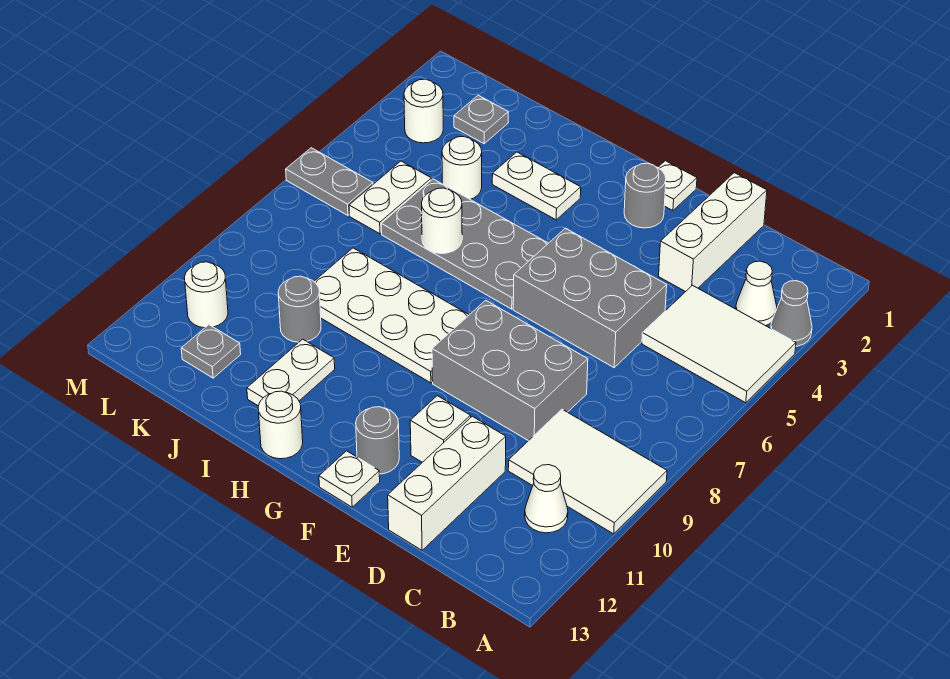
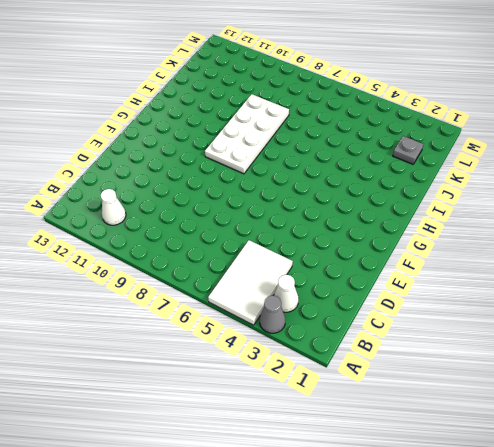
none -> white tile A9:C10 level 1
none -> white brick D1:D3 level 1
none -> grey brick D5:F6 level 1

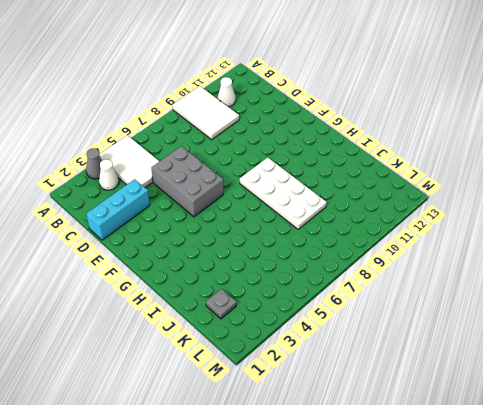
cyan brick D1:D3 level 1 -> white brick D1:D3 level 1
none -> grey brick D8:F9 level 1
none -> white brick D11:D13 level 1
none -> white brick E11 level 1

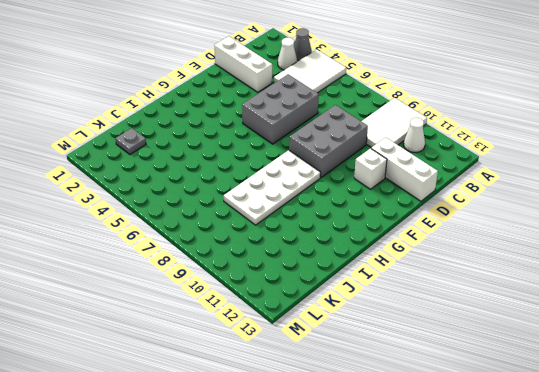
none -> white plate F1 level 1
none -> grey round brick F2 level 1
none -> grey round brick F12 level 1

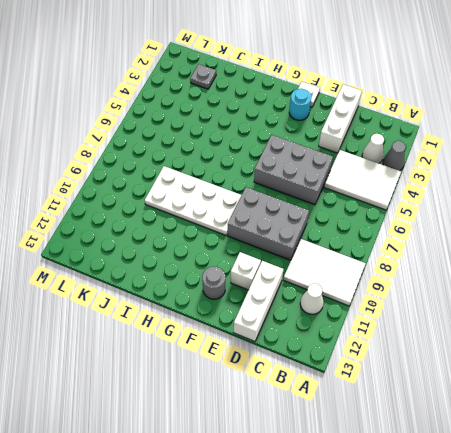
cyan round brick F2 level 1 -> grey round brick F2 level 1
none -> white plate F13 level 1
none -> grey plate G5:J6 level 1
none -> white plate H3:I3 level 1

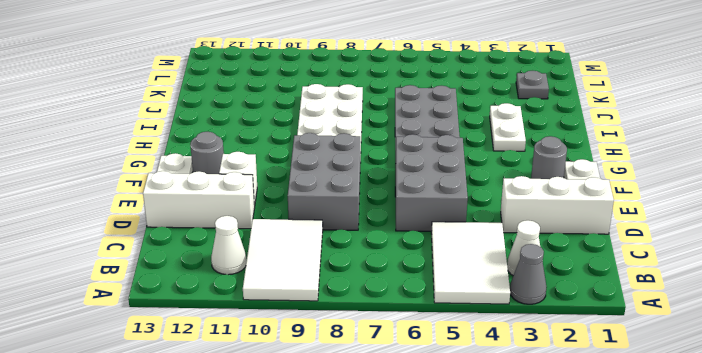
none -> white round brick H13 level 1
none -> white plate I11:I12 level 1
none -> white round brick J4 level 1

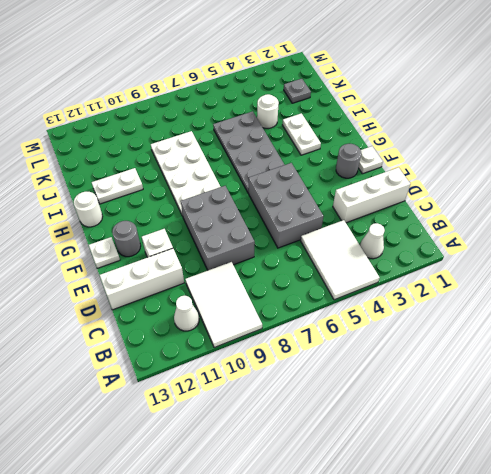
none -> grey cone A3 level 1
none -> grey round brick J10 level 1
none -> white plate K5:K6 level 1

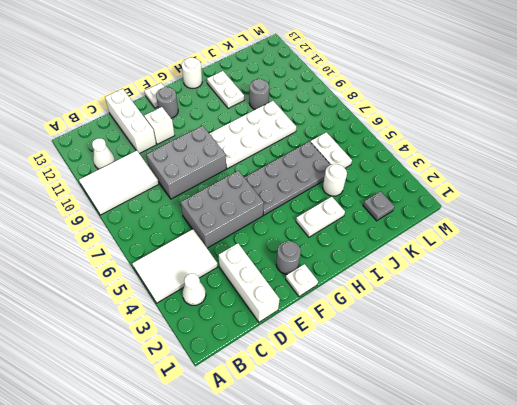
none -> grey cone A3 level 1
none -> grey plate K12 level 1
none -> white round brick L3 level 1

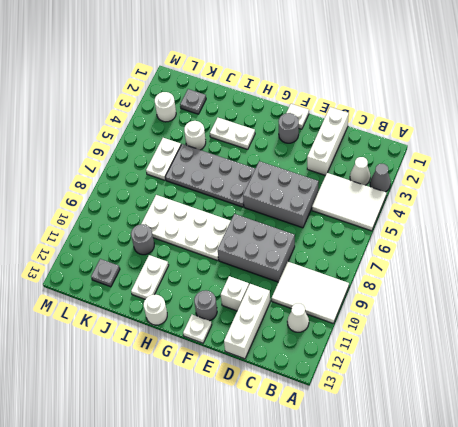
none -> grey plate L6:M6 level 1
none -> white round brick L11 level 1
none -> white round brick I6 level 2

